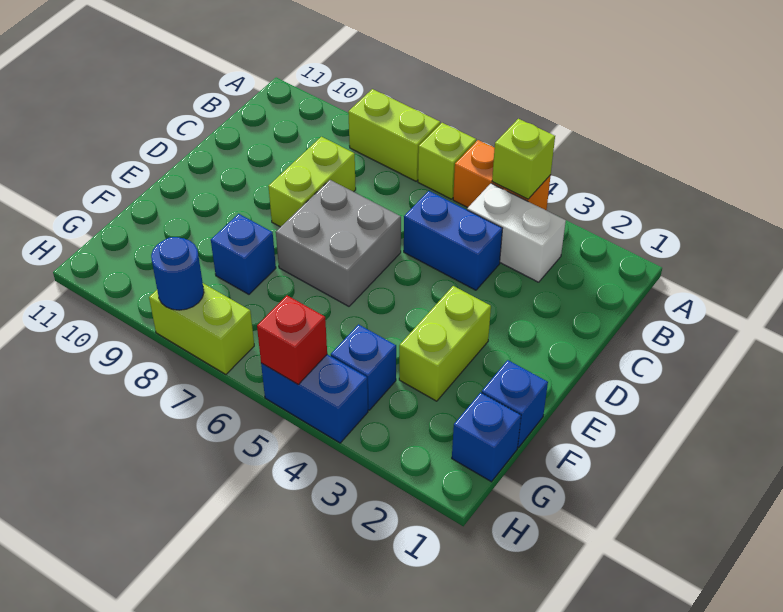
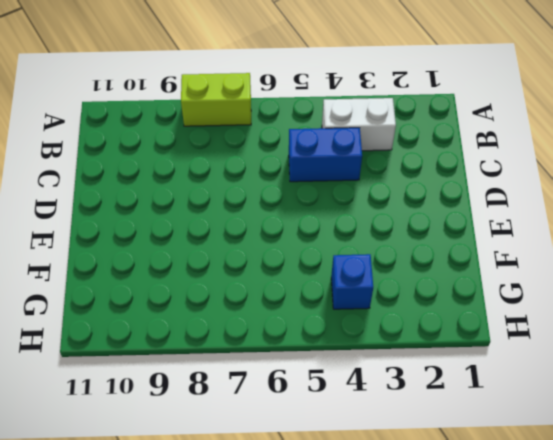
none -> orange brick A4:A5 level 1
none -> lime brick A6 level 1
none -> lime brick C8:D8 level 1

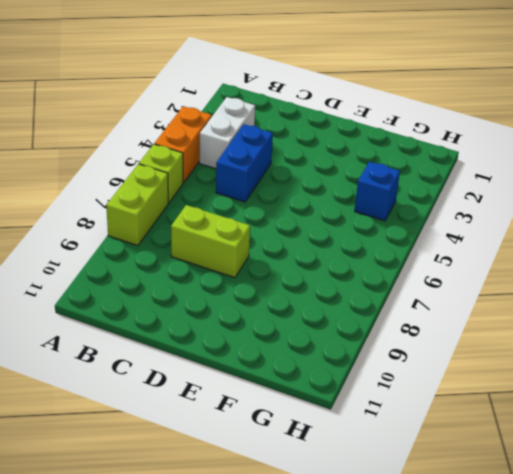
none -> grey brick D6:E7 level 1
none -> lime brick E3:F3 level 1
none -> blue brick F1 level 1

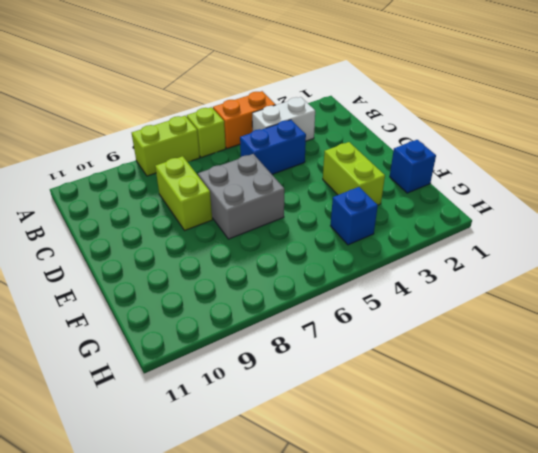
none -> blue brick F8 level 1
none -> blue brick G1 level 1
none -> blue brick H4:H5 level 1

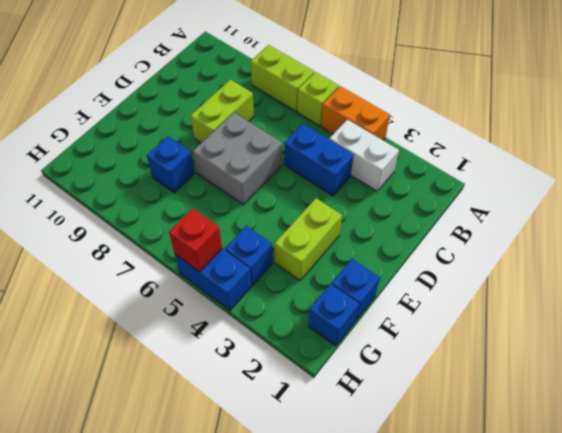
none -> lime brick H7:H8 level 1
none -> lime brick A4 level 2
none -> blue round brick H8 level 2

